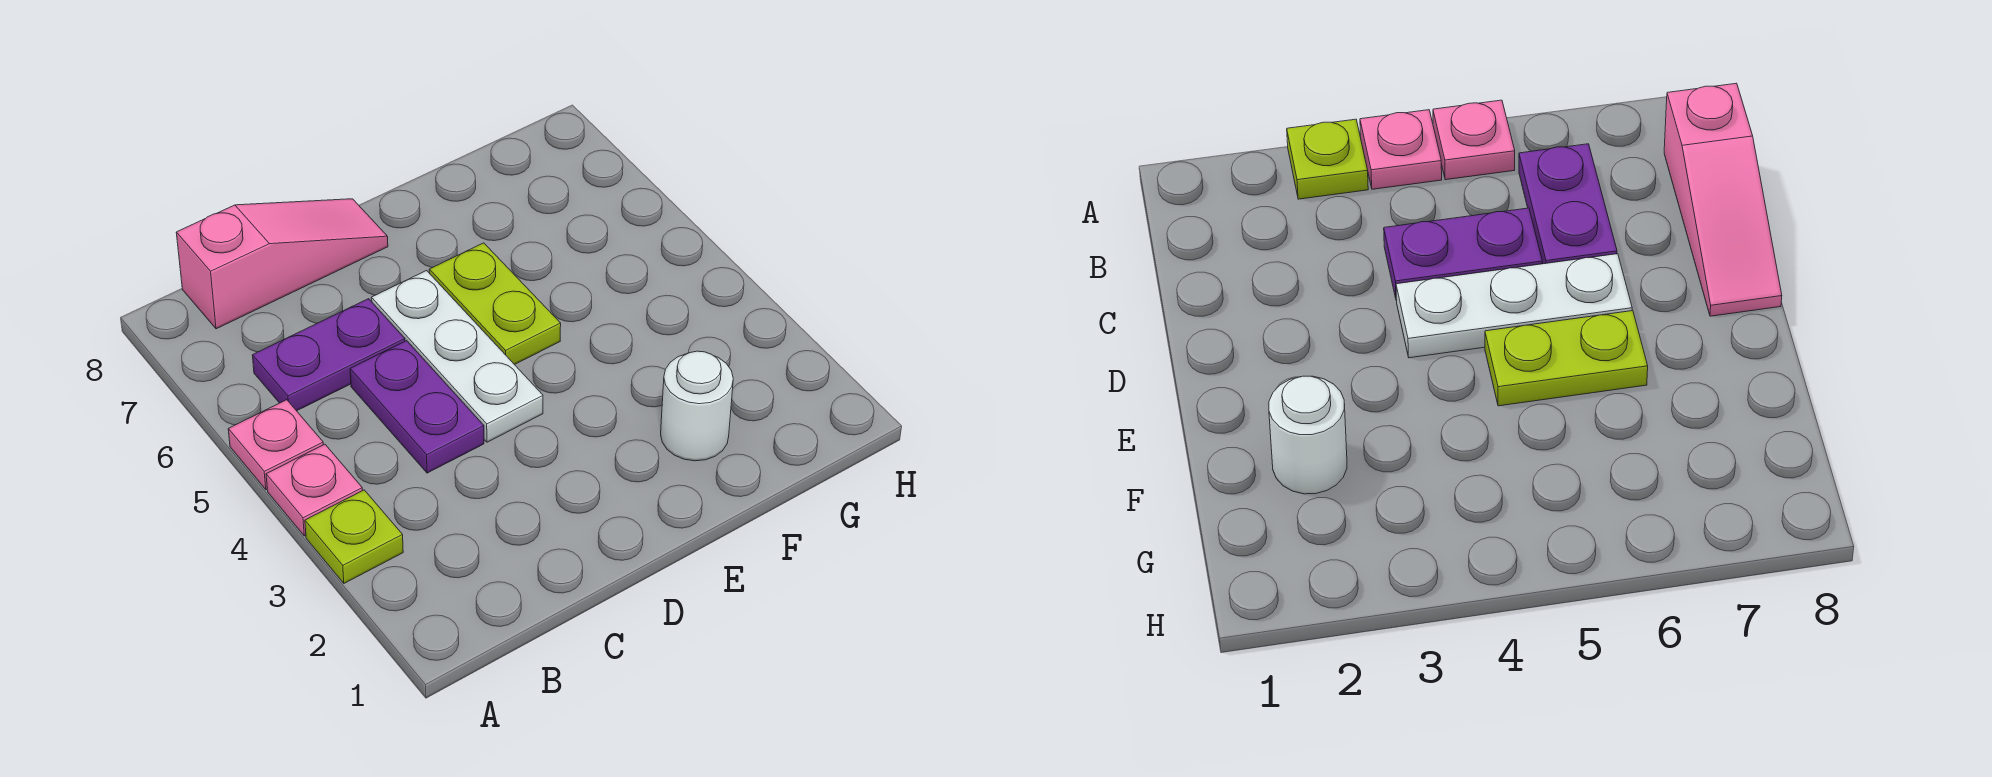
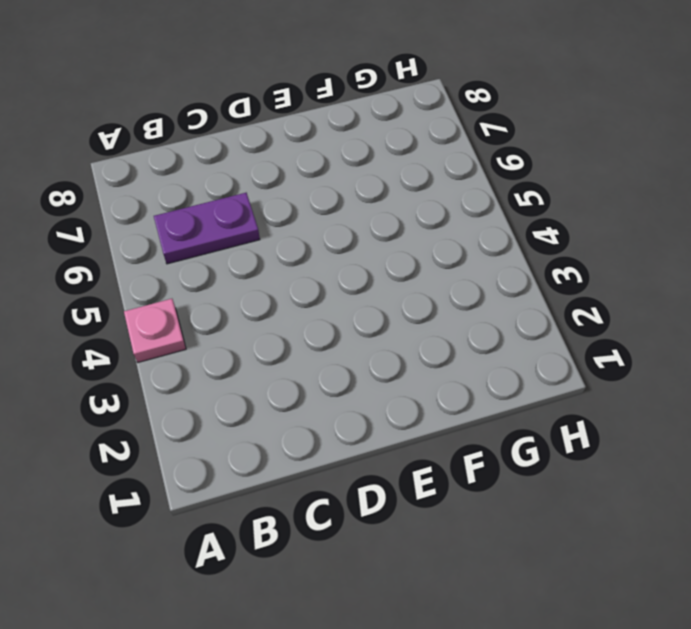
none -> lime plate A3 level 1
none -> pink plate A5 level 1

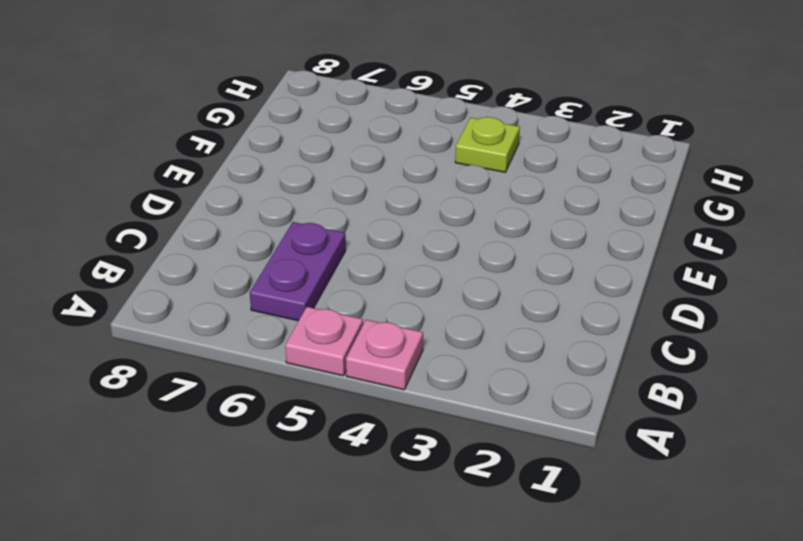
lime plate G4 level 1 -> lime plate A3 level 1
none -> pink slope B8:D8 level 1 top B
none -> purple plate C4:C5 level 1

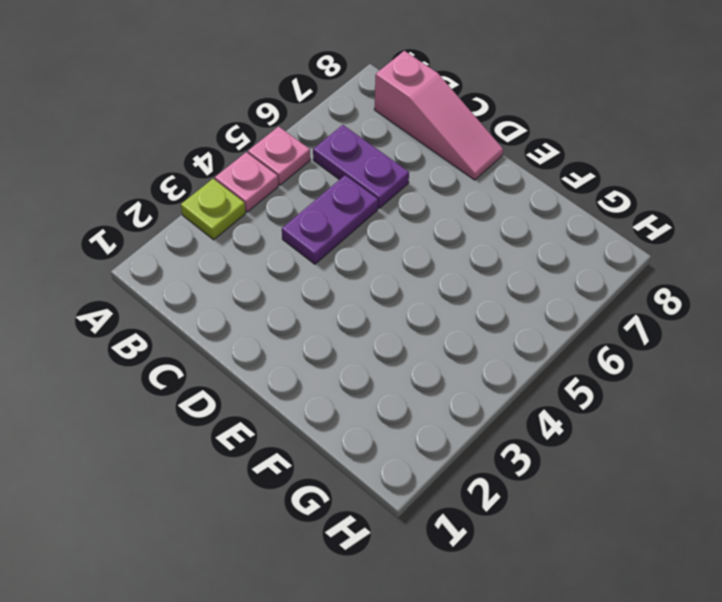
none -> white plate D4:D6 level 1
none -> lime plate E5:E6 level 1

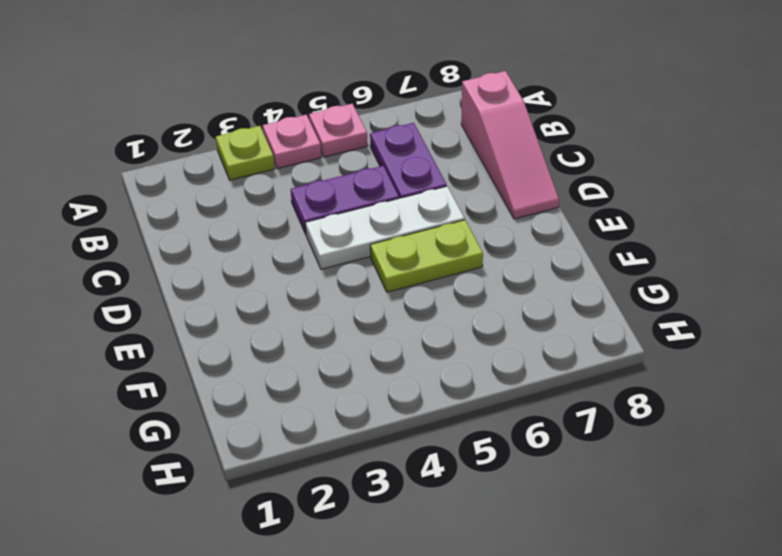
none -> white round brick F2 level 1

